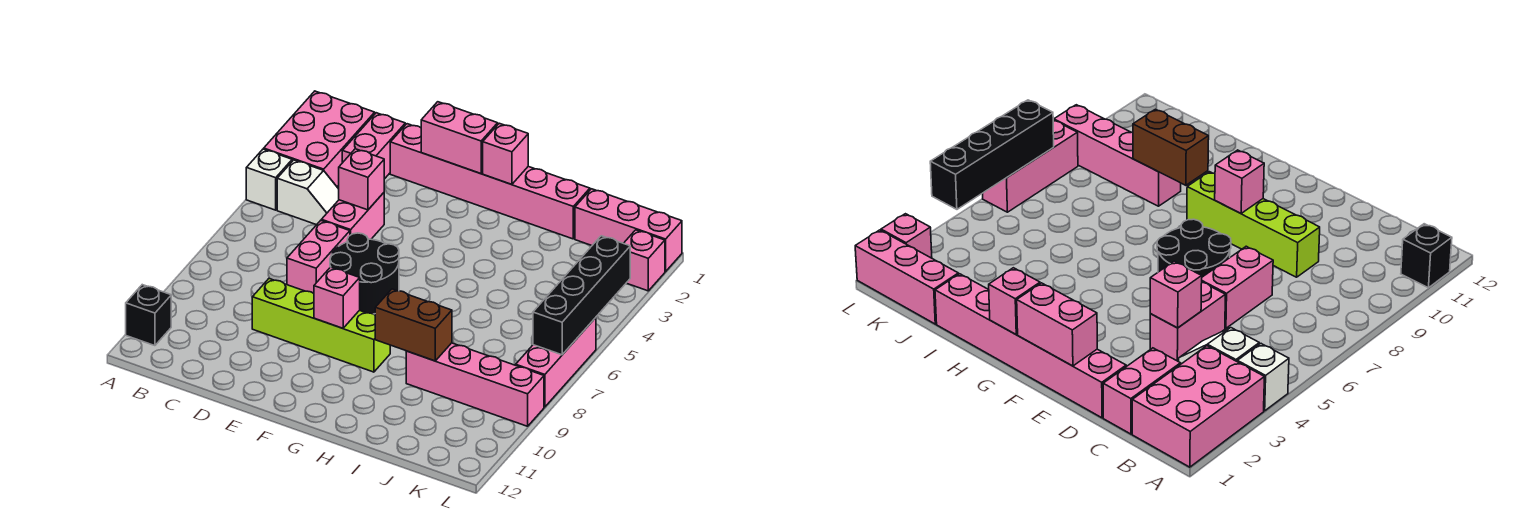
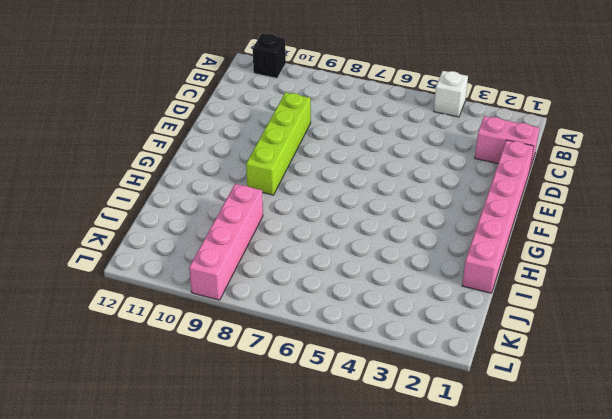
none -> pink brick A1:B3 level 1
none -> white slope B4:C4 level 1 top B
none -> pink brick D4:D5 level 1

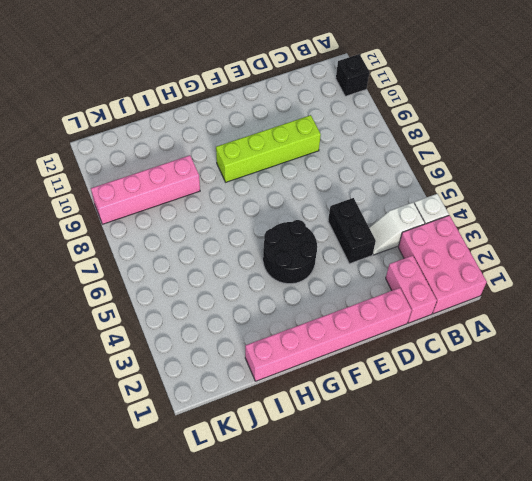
black brick D4:D5 level 1 -> pink brick D4:D5 level 1
black round brick F4:G5 level 1 -> black round brick E6:F7 level 1
none -> pink brick D6:D7 level 1
none -> pink brick J1:L1 level 1
none -> pink brick L2 level 1

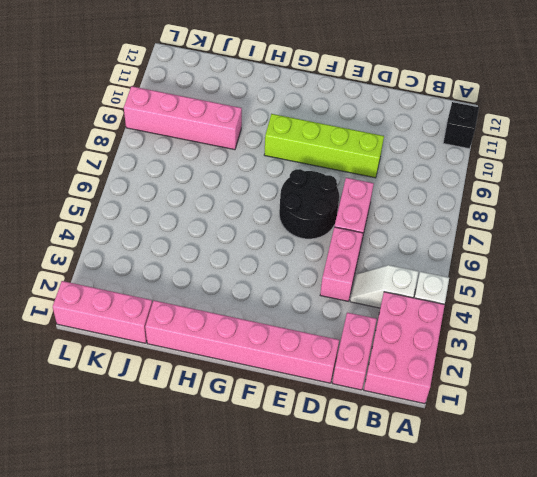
none -> pink brick L2 level 1
none -> pink brick L6:L8 level 1
none -> pink brick D4 level 2

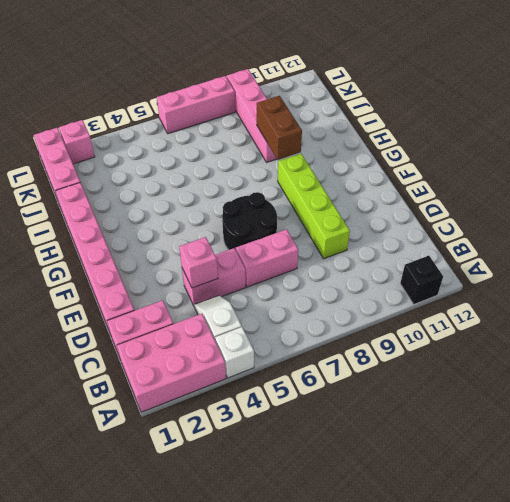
none -> pink brick E1:F1 level 2
none -> pink brick F9 level 2
none -> pink brick G1 level 2

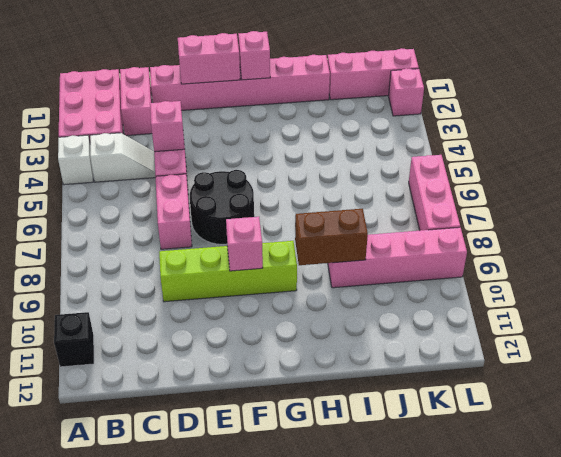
none -> black brick L4:L7 level 2

